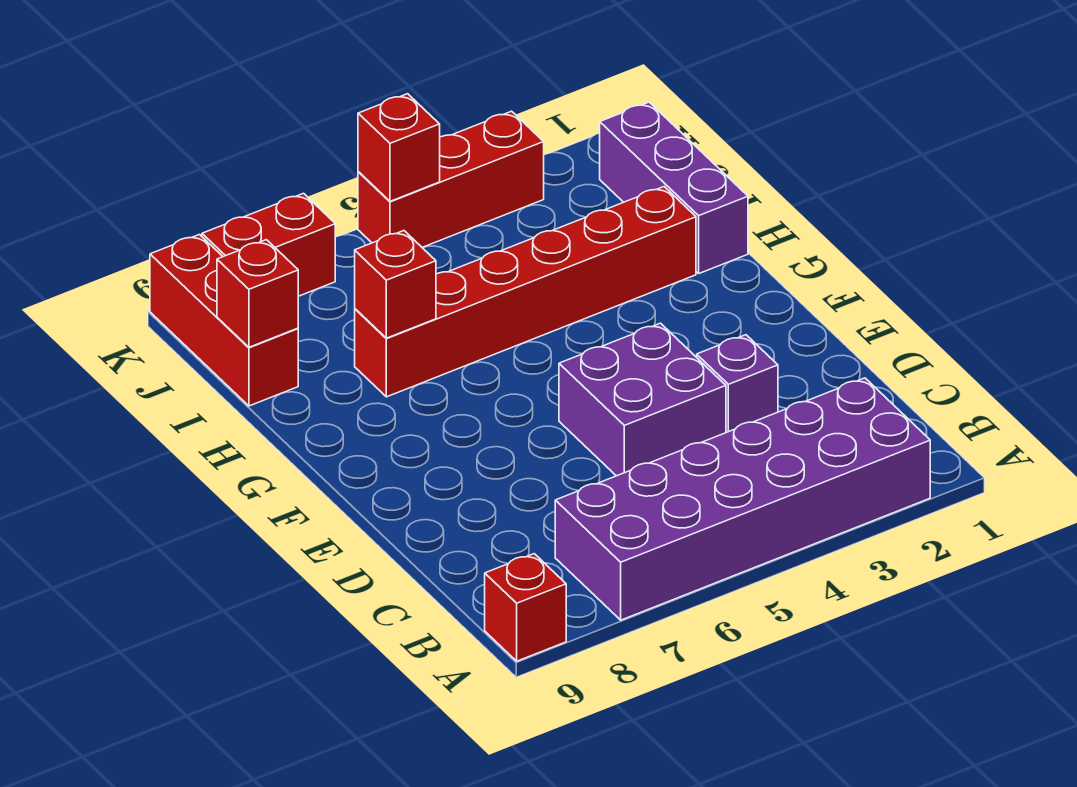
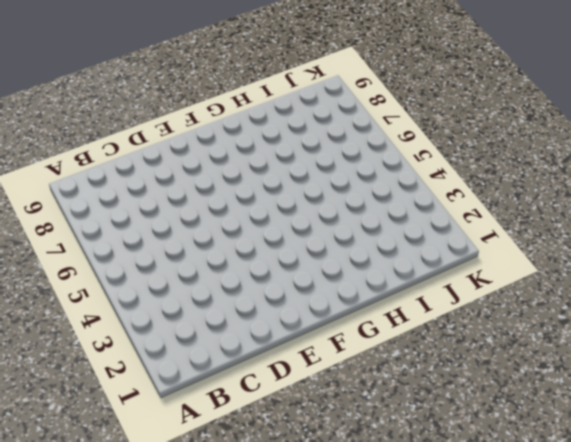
none -> purple brick A2:B7 level 1
none -> red brick A9 level 1
none -> purple brick D3 level 1

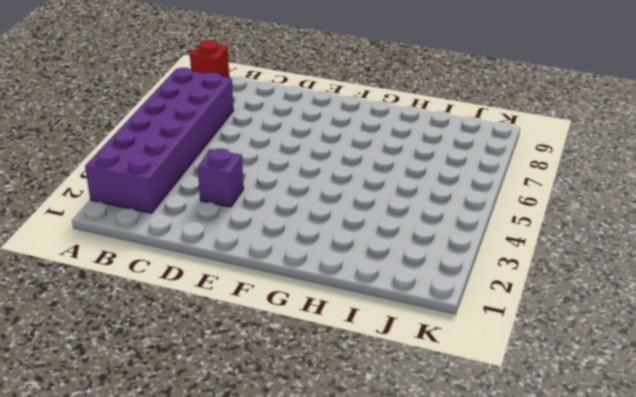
none -> purple brick D4:E5 level 1
none -> purple brick H1:J1 level 1
none -> red brick H2:H7 level 1

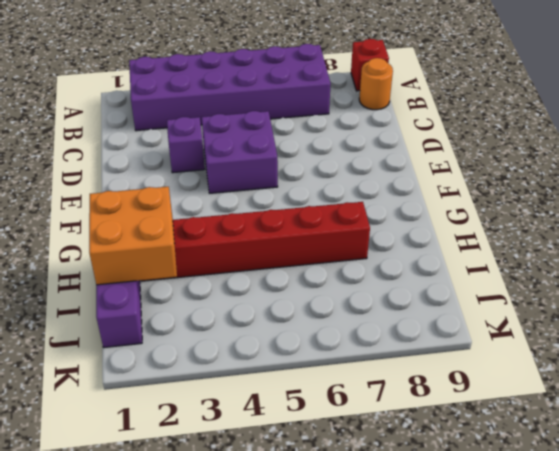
orange round brick B9 level 1 -> none
orange brick H1:I2 level 2 -> none
none -> red brick I9:K9 level 1
none -> red brick K3:K5 level 1
none -> red brick K7:K8 level 1

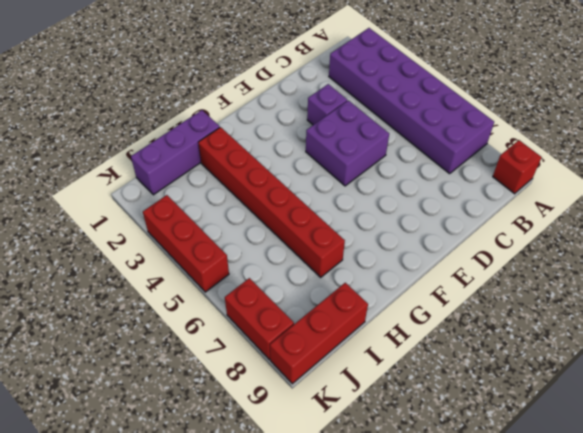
none -> red brick H7 level 2
none -> red brick I9 level 2
none -> red brick K5 level 2

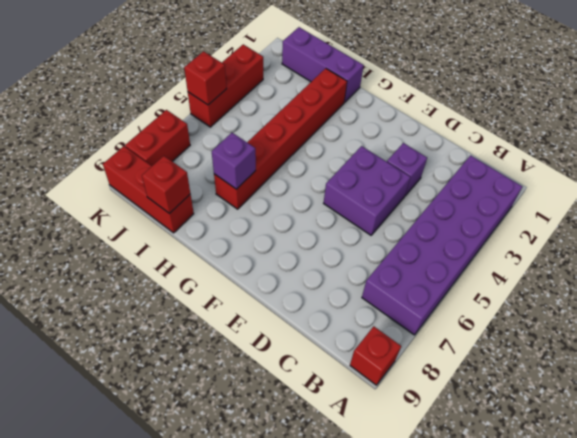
purple brick H7 level 2 -> red brick H7 level 2

